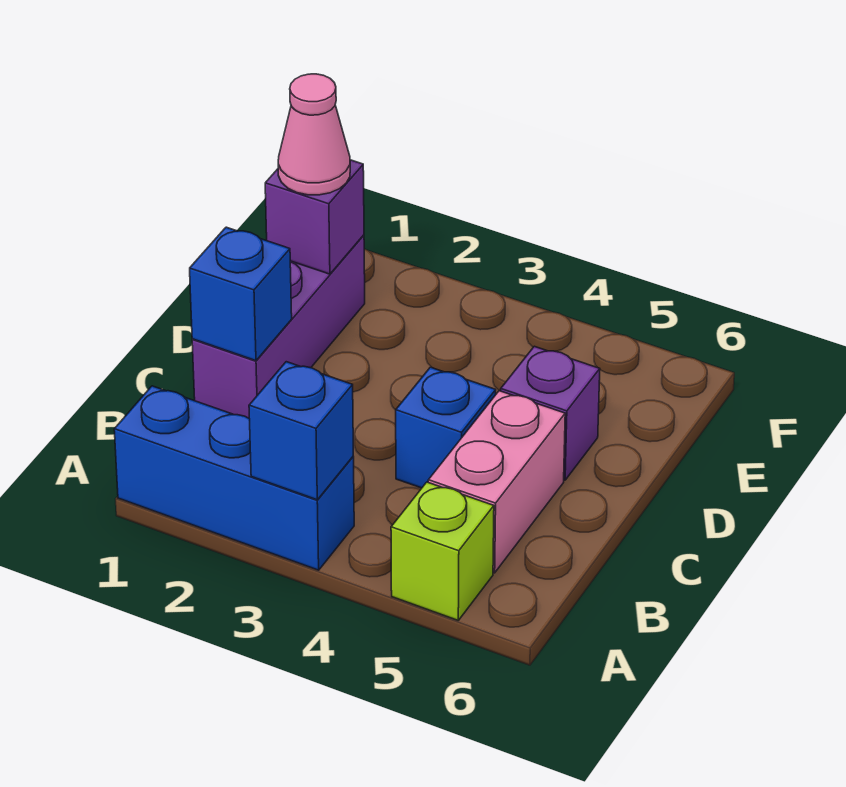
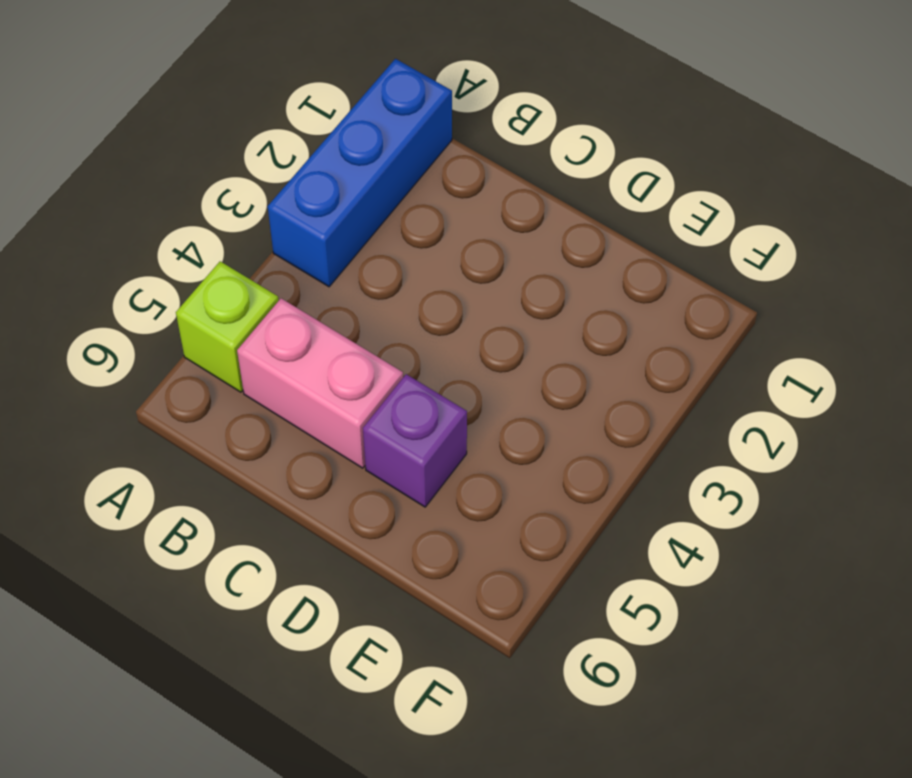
none -> purple brick C1:E1 level 1
none -> blue brick C4 level 1

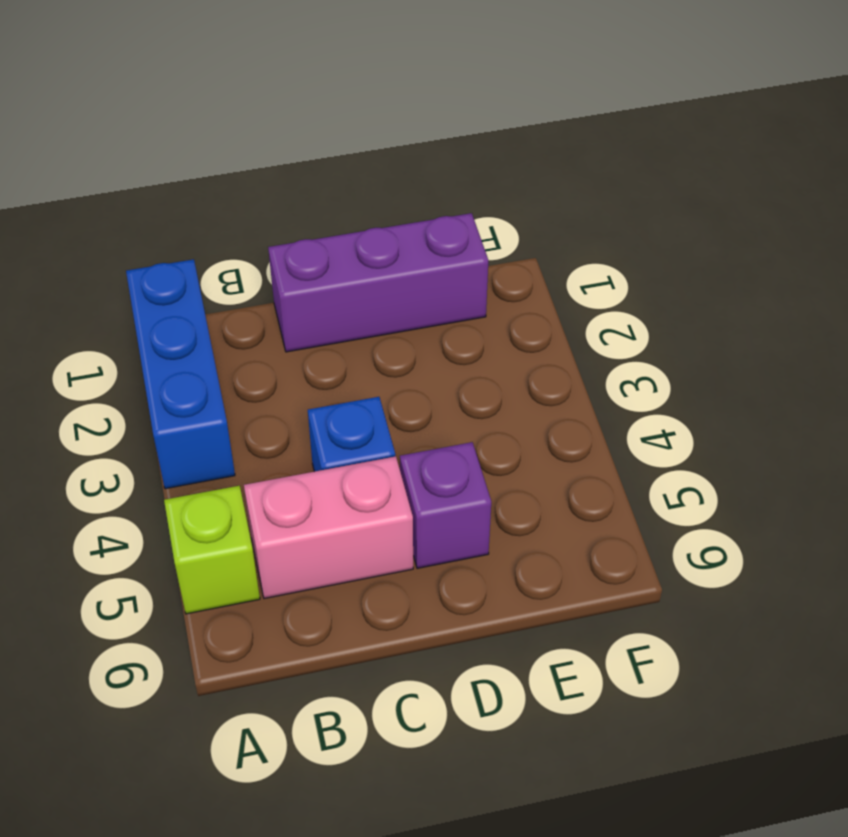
none -> blue brick A3 level 2
none -> blue brick C1 level 2

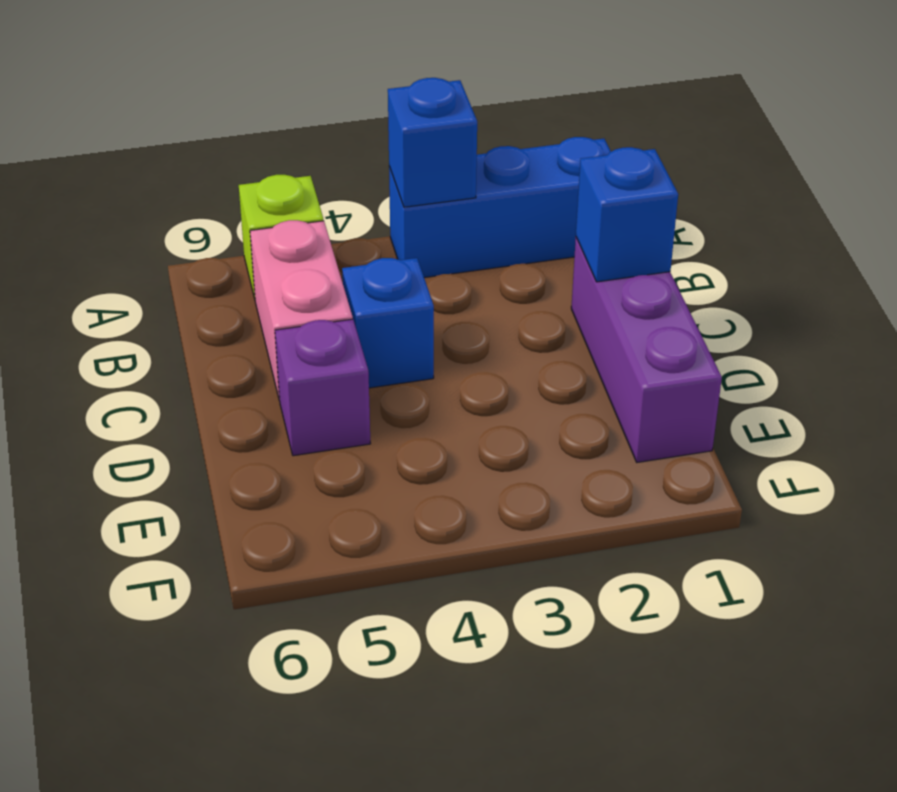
none -> purple brick E1 level 2
none -> pink cone E1 level 3

